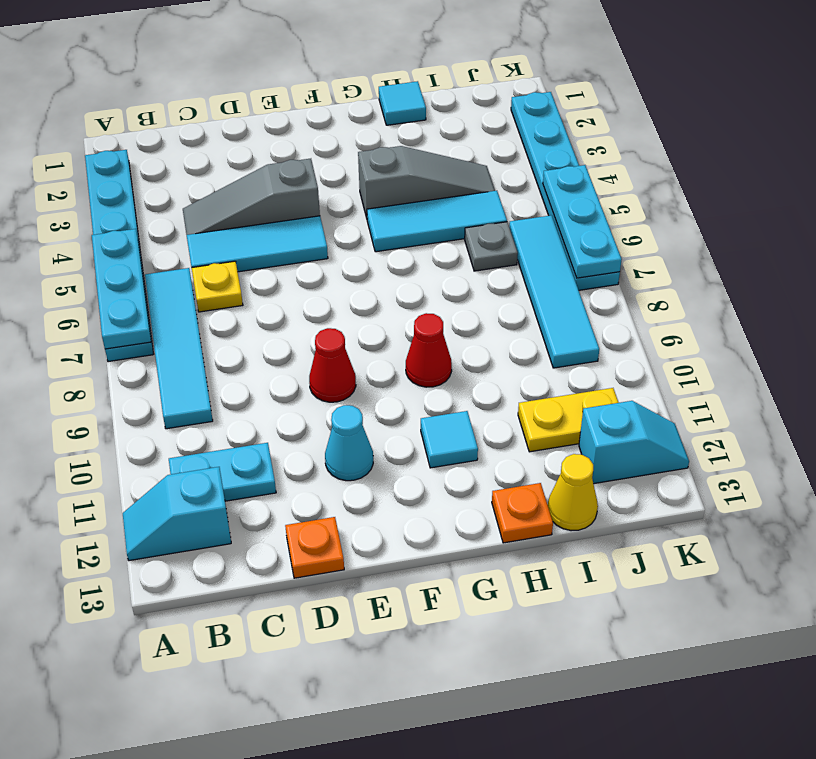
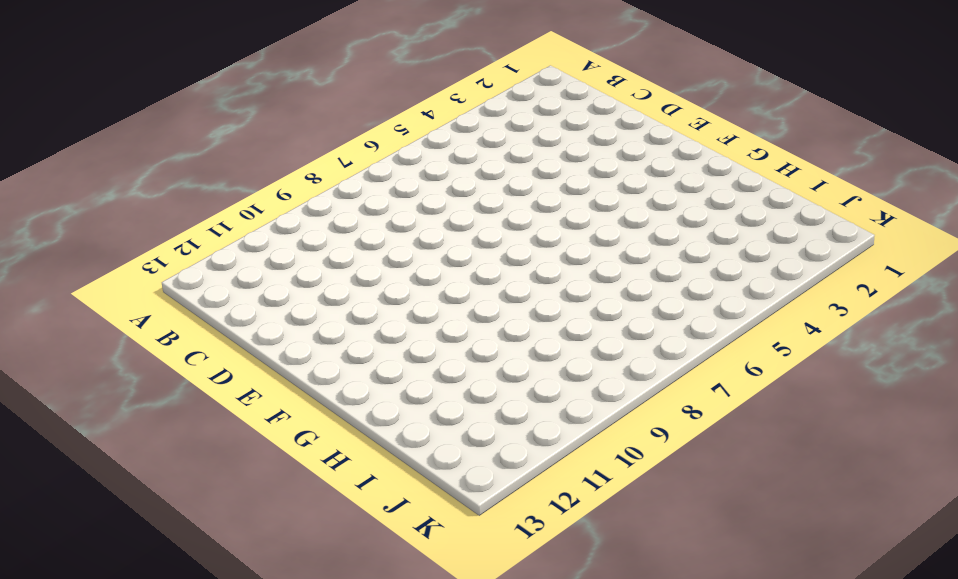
none -> cyan plate A2:A7 level 1
none -> cyan slope A12:B12 level 1 top B
none -> cyan tile B6:B9 level 1

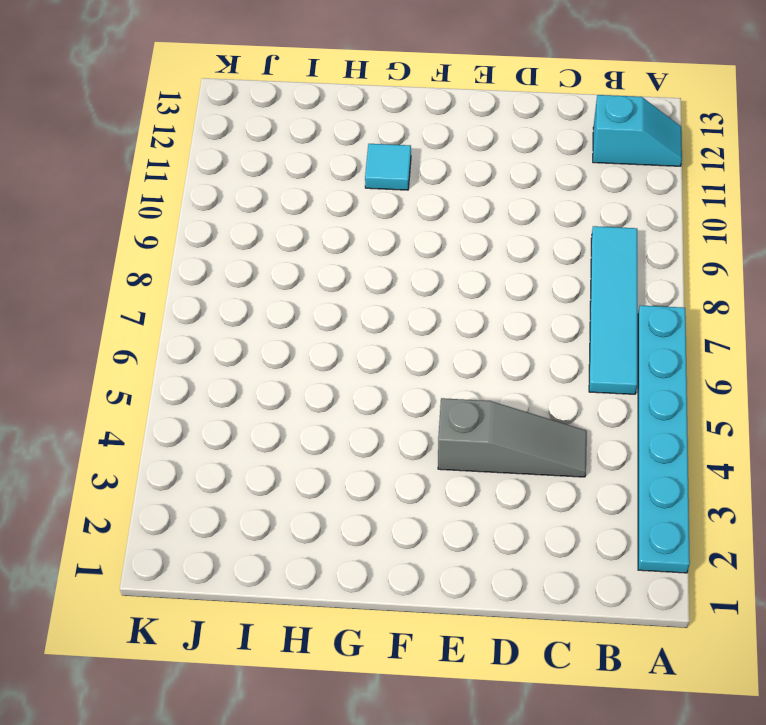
none -> cyan plate B11:C11 level 1
none -> cyan tile C5:E5 level 1
none -> yellow plate C6 level 1

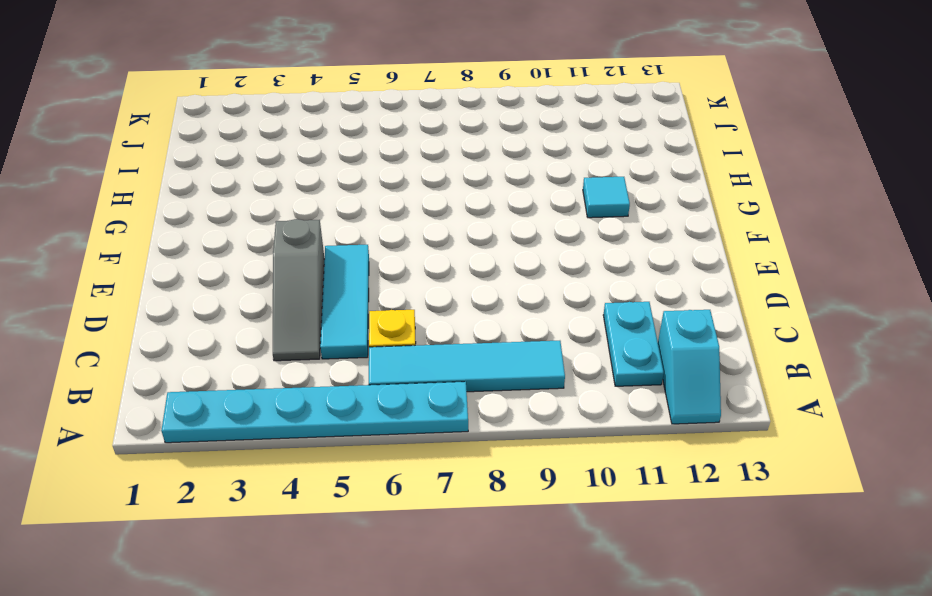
none -> orange plate D13 level 1
none -> red cone E9 level 1
none -> cyan cone E11 level 1

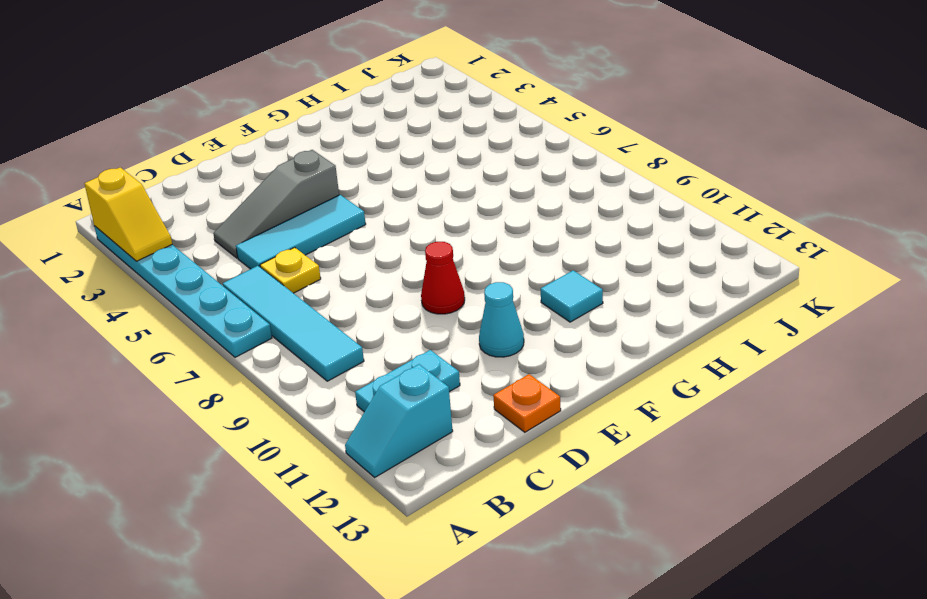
yellow slope A2:A3 level 2 top 2 -> none
none -> grey slope G4:I4 level 1 top G
none -> cyan tile G5:I5 level 1
none -> red cone G9 level 1

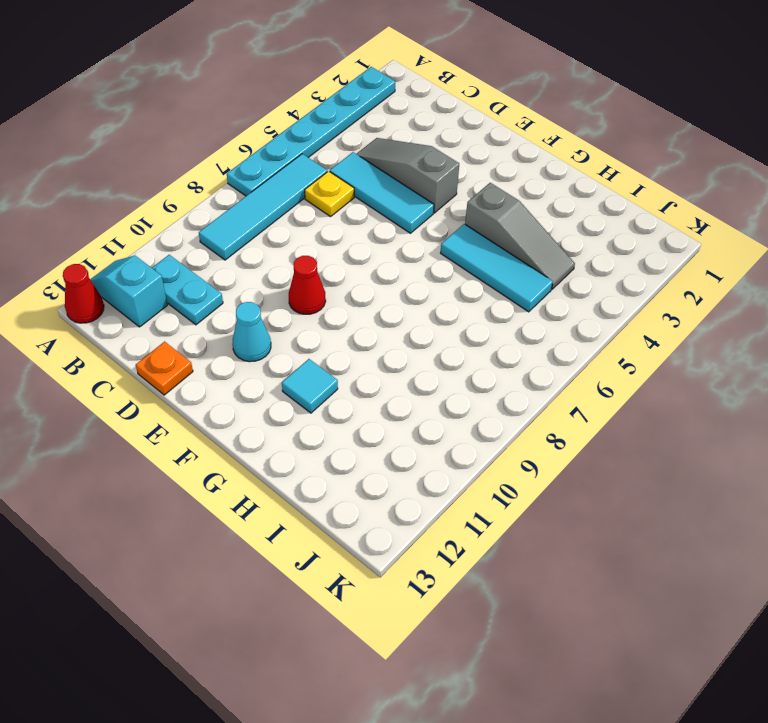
red cone A13 level 1 -> red cone G9 level 1
none -> cyan tile H1 level 1
none -> orange plate H13 level 1
none -> grey plate I6 level 1

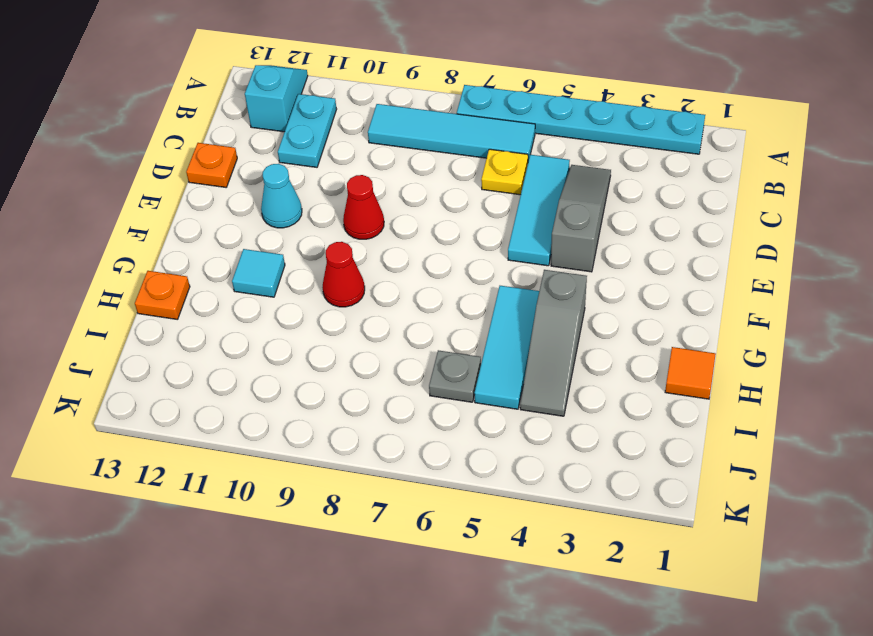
orange tile H1 level 1 -> cyan tile H1 level 1
none -> yellow plate I11:J11 level 1
none -> yellow cone I13 level 1
none -> cyan tile J6:J9 level 1

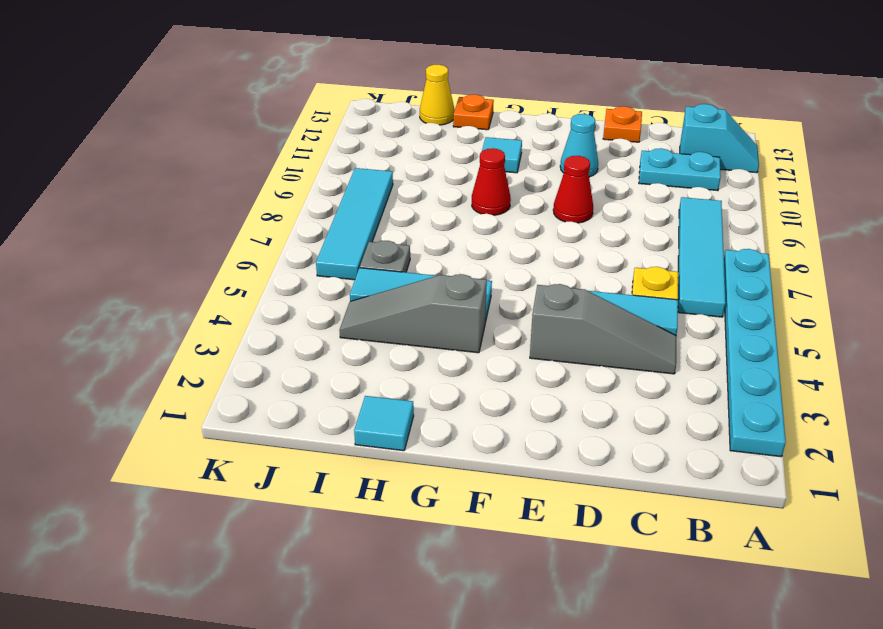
none -> yellow plate I11:J11 level 1
none -> cyan slope J12:K12 level 1 top J
none -> cyan plate K2:K7 level 1

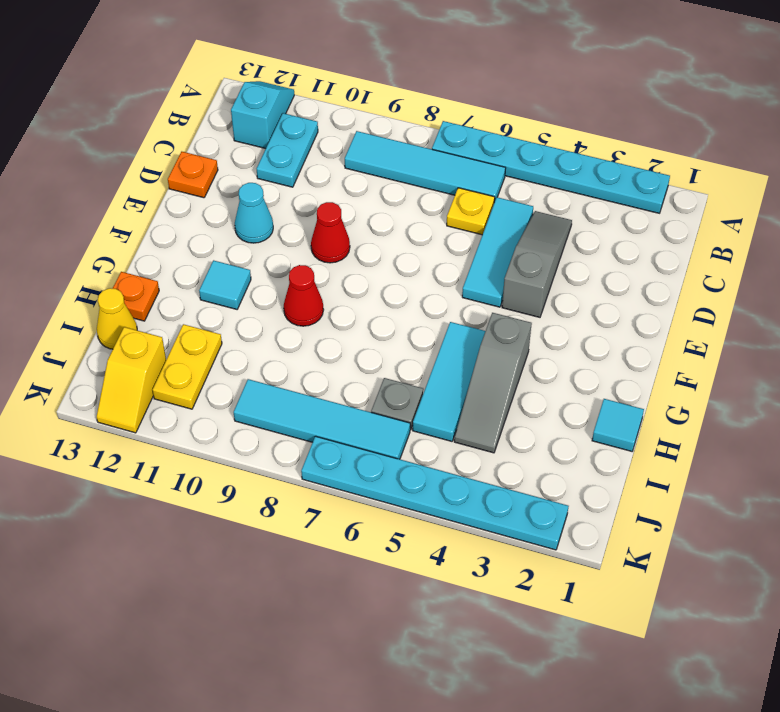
yellow slope J12:K12 level 1 top J -> cyan slope J12:K12 level 1 top J
none -> cyan plate A5:A7 level 2
none -> cyan plate K5:K7 level 2

